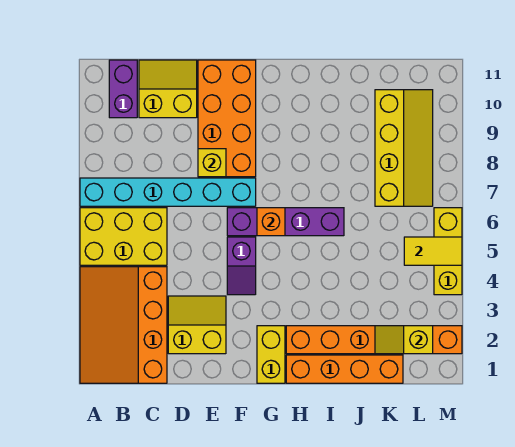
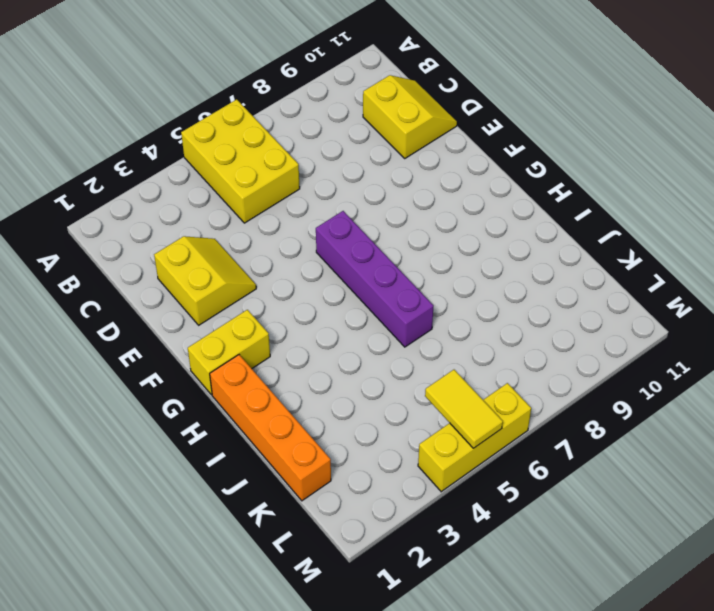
none -> orange slope A1:C4 level 1 top C
none -> cyan brick A7:F7 level 1
none -> purple brick B10:B11 level 1

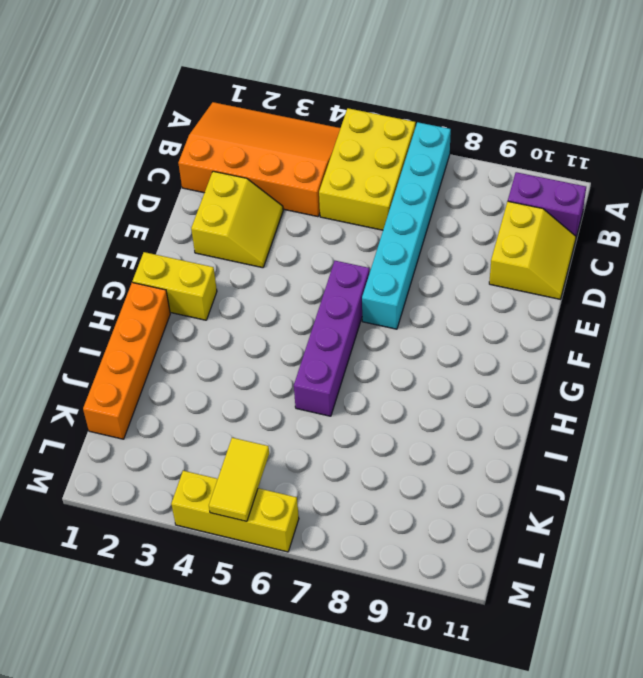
none -> orange brick E8:F11 level 1
none -> purple slope F4:F5 level 1 top 5
none -> orange brick H2:M2 level 1

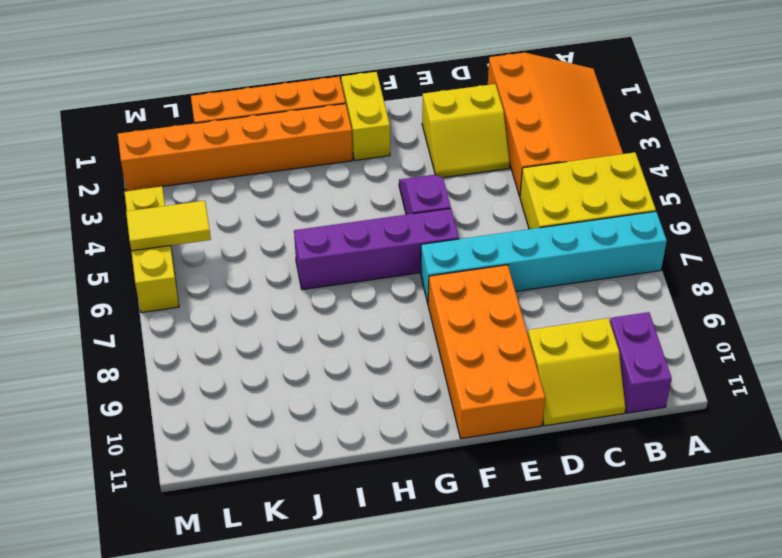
none -> yellow slope K7:L10 level 1 top K
none -> yellow brick E8 level 2
none -> orange brick G6 level 2

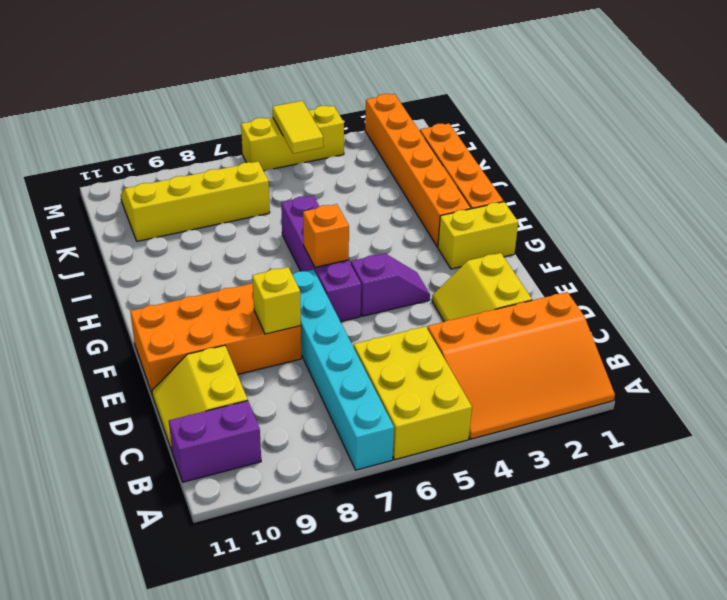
none -> yellow slope K2:L2 level 2 top L

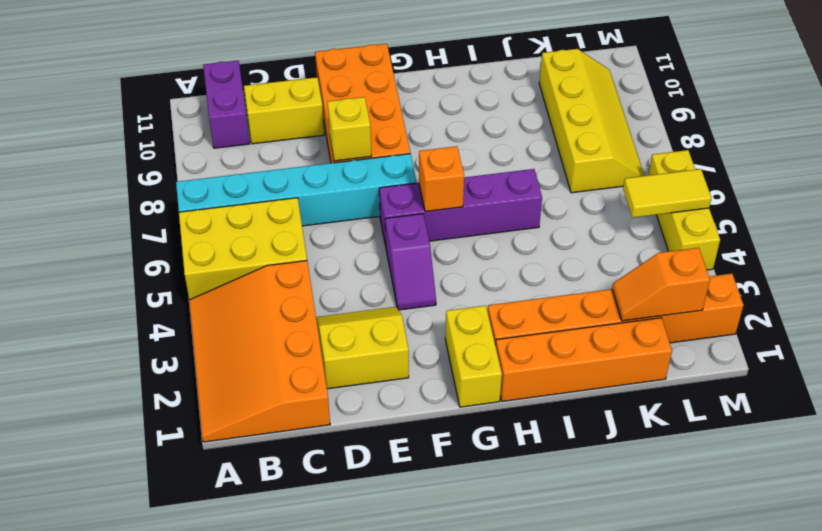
orange slope K2:L2 level 2 top L -> yellow slope K2:L2 level 2 top L

